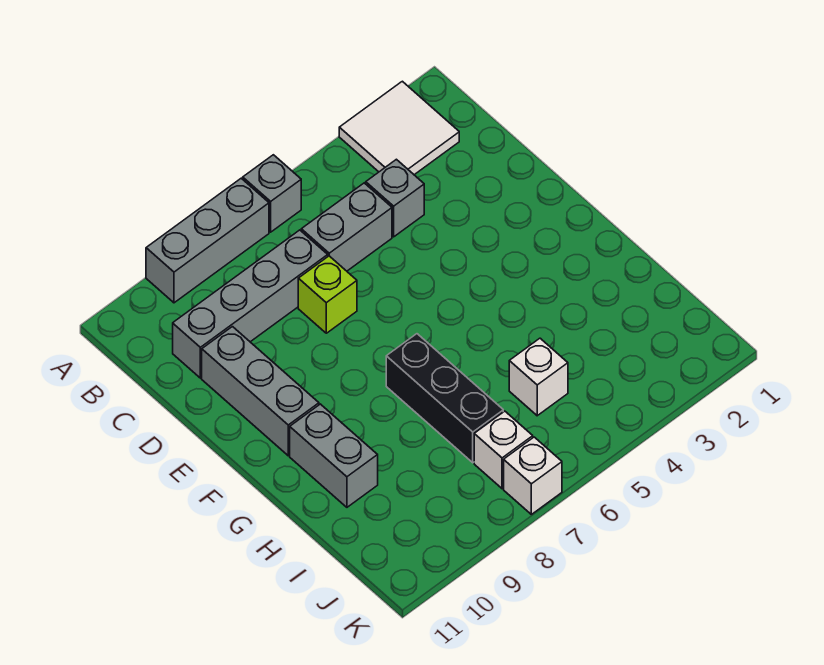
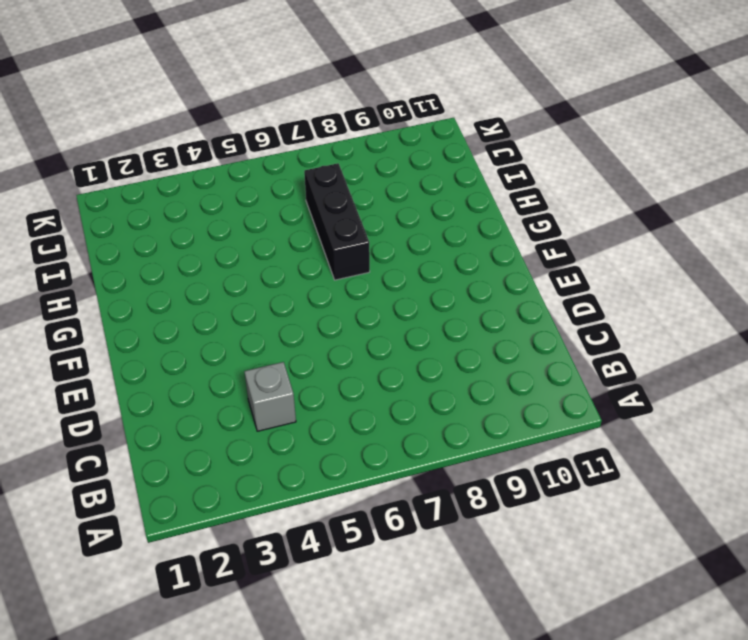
none -> white tile A2:B3 level 1
none -> grey brick A6 level 1
none -> grey brick A7:A9 level 1

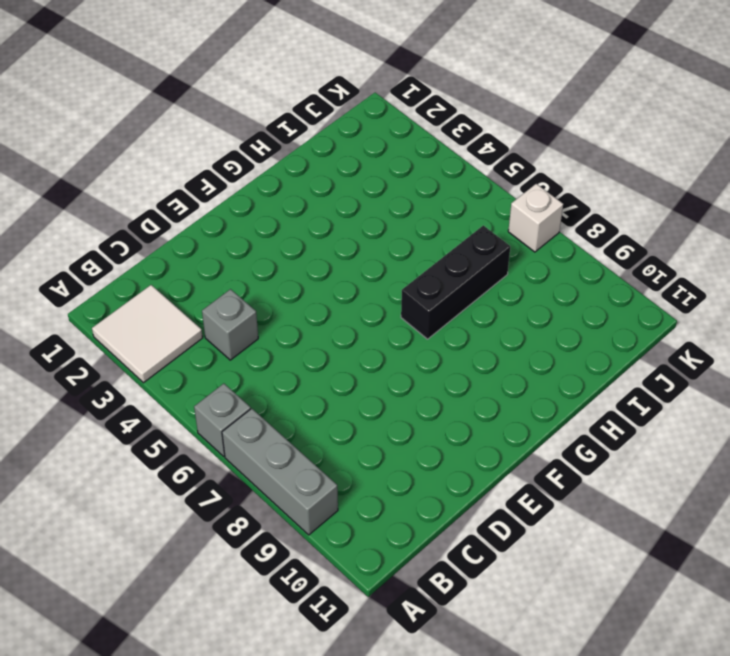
none -> grey brick C5:C6 level 1
none -> grey brick C7:C10 level 1
none -> lime brick D7 level 1

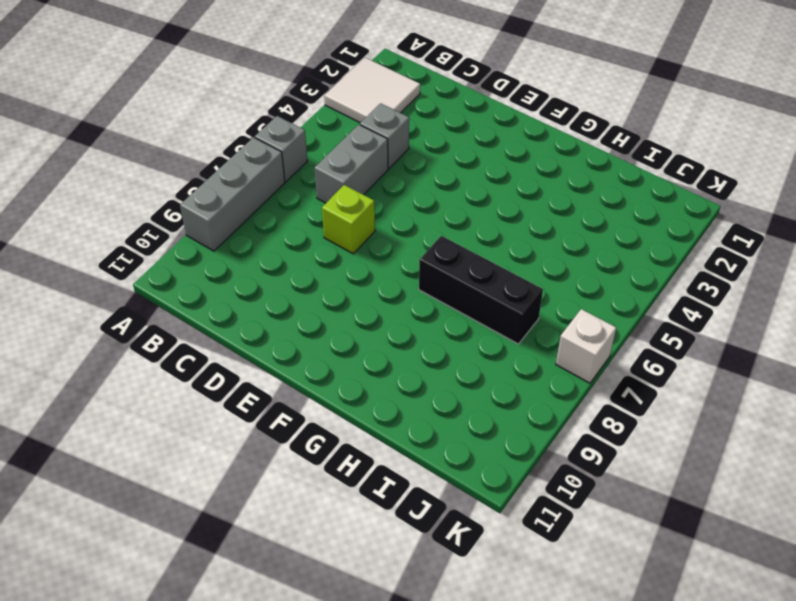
none -> grey brick C7:C10 level 1
none -> grey brick D10:F10 level 1
none -> grey brick G10:H10 level 1

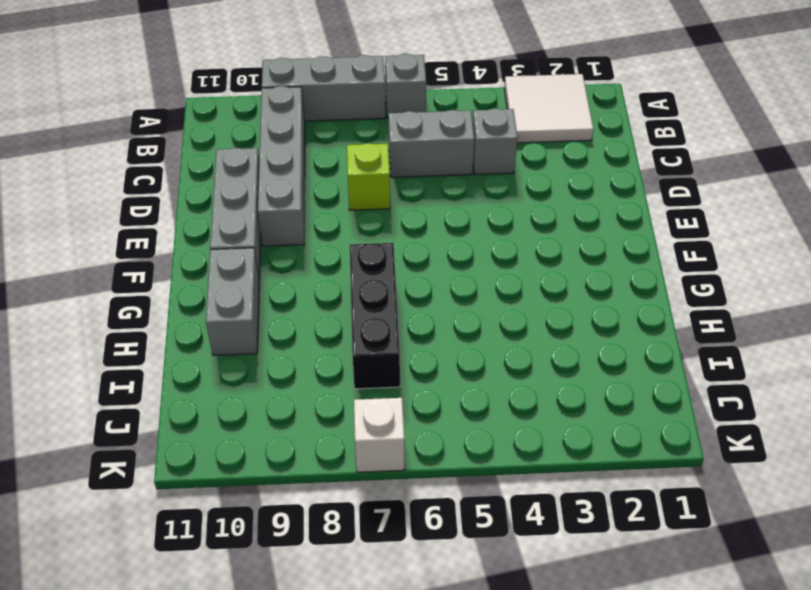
grey brick B9:E9 level 1 -> grey brick C7:C10 level 1
none -> white brick I5 level 1
none -> white brick J7 level 1

